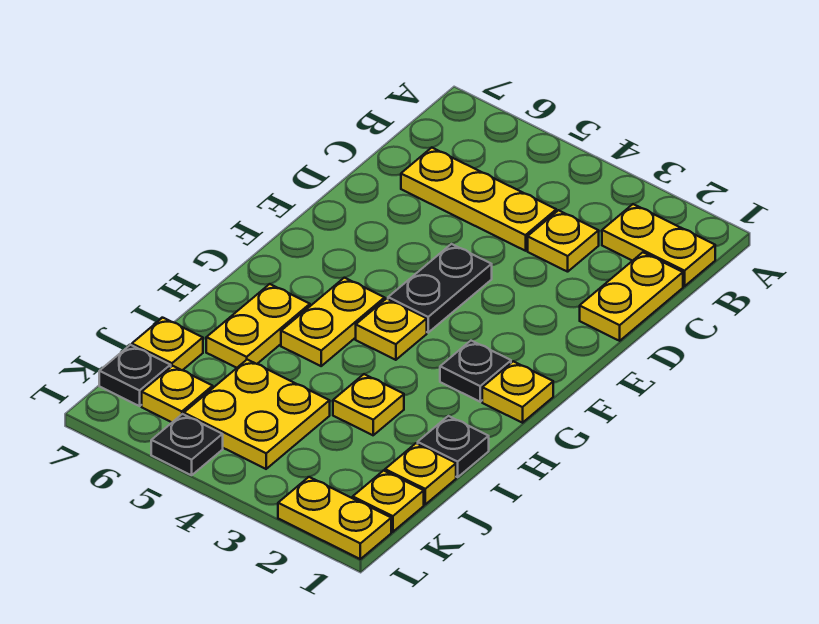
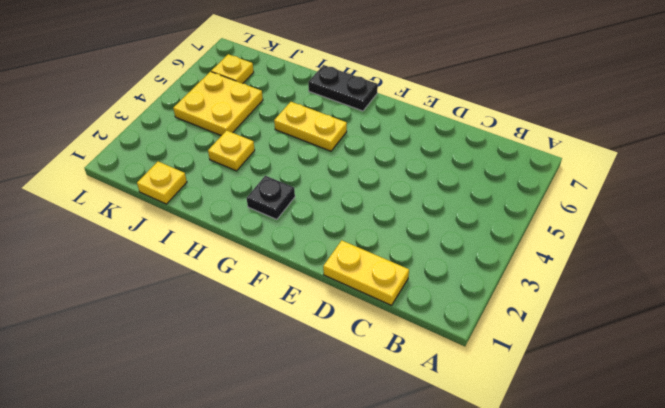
black plate G7:H7 level 1 -> black plate E4:F4 level 1
none -> yellow plate B1:B2 level 1
none -> yellow plate C3 level 1
none -> yellow plate C4:C6 level 1

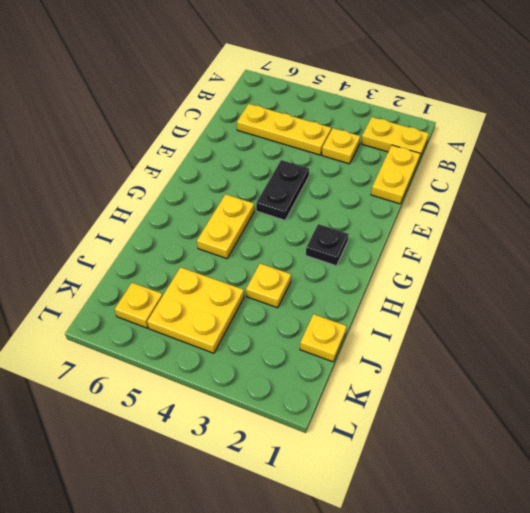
none -> yellow plate G1 level 1
none -> yellow plate G4 level 1
none -> yellow plate H6:I6 level 1

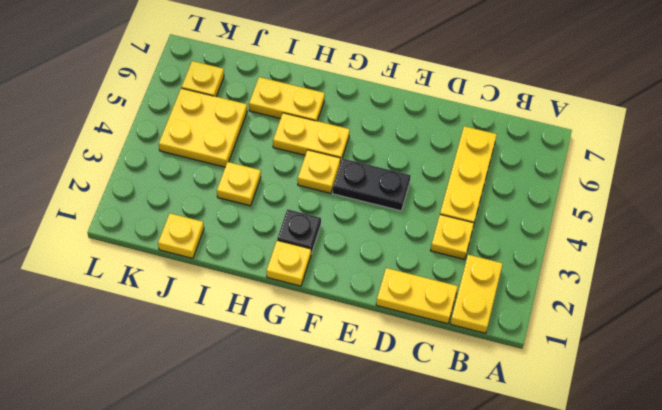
none -> black plate I1 level 1
none -> yellow plate J7 level 1
none -> yellow plate K1 level 1

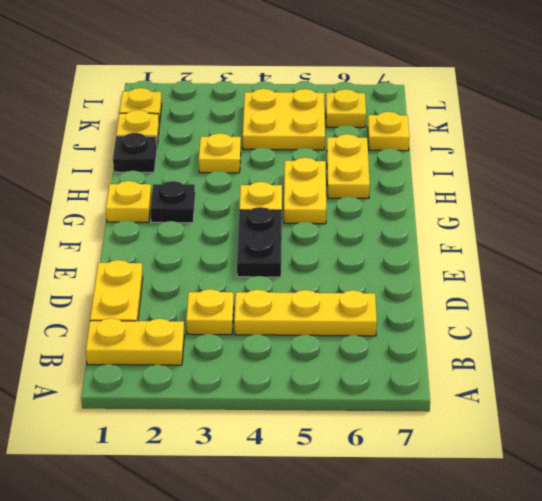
none -> black plate K7 level 1
none -> yellow plate L1:L2 level 1
none -> black plate L5 level 1

